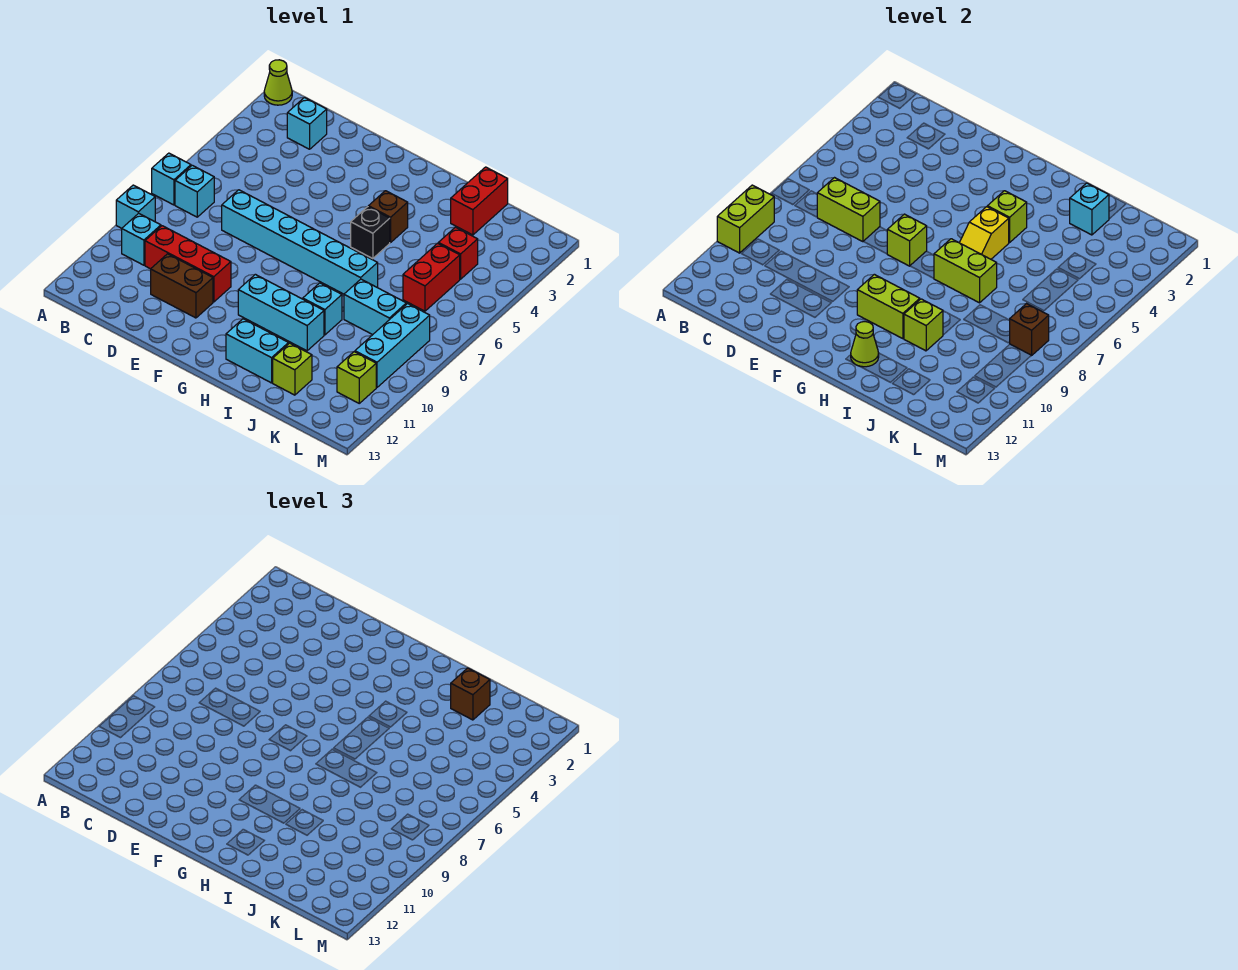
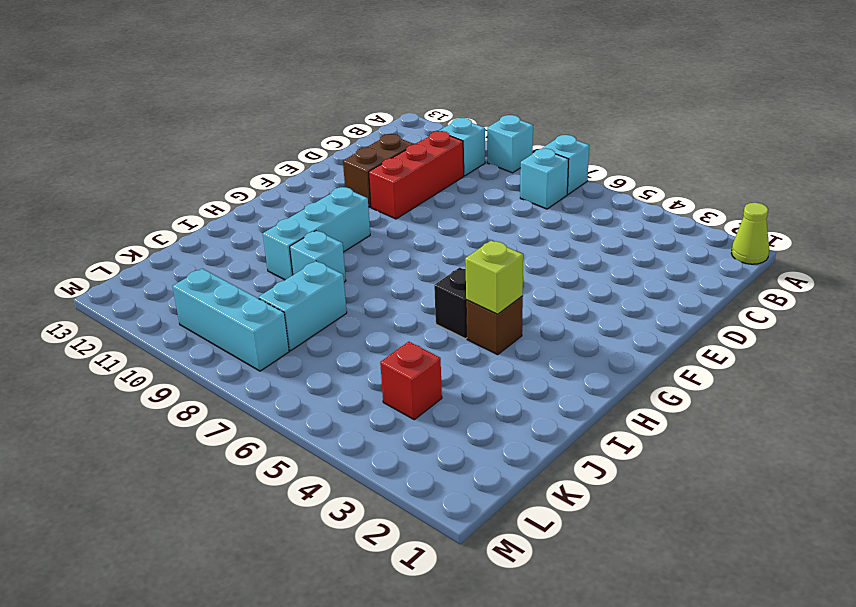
none -> cyan brick C2 level 1
none -> cyan brick D7:I7 level 1
none -> cyan brick H12:I12 level 1
none -> red brick J1:J2 level 1

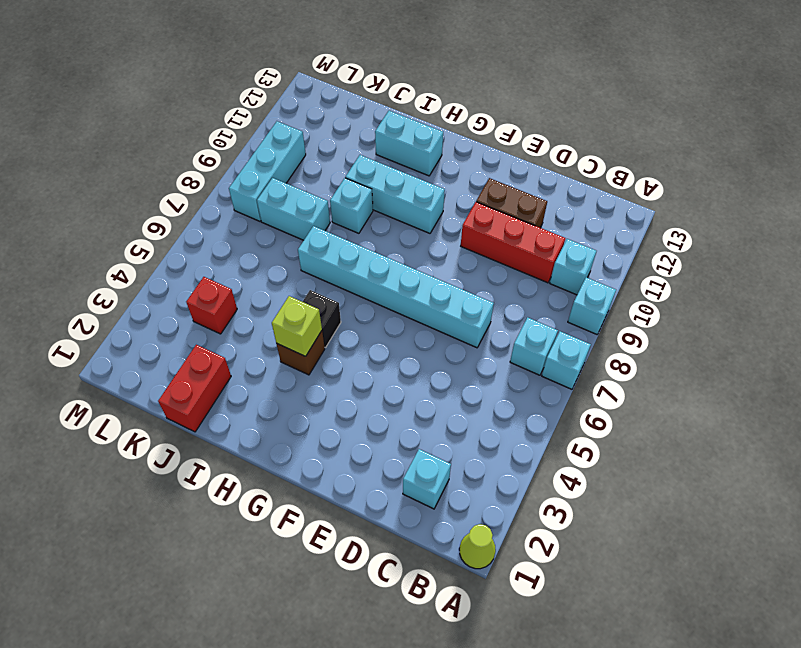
none -> lime brick J12 level 1
none -> red brick K5:K6 level 1
none -> lime brick L11 level 1
none -> lime brick A9:A10 level 2

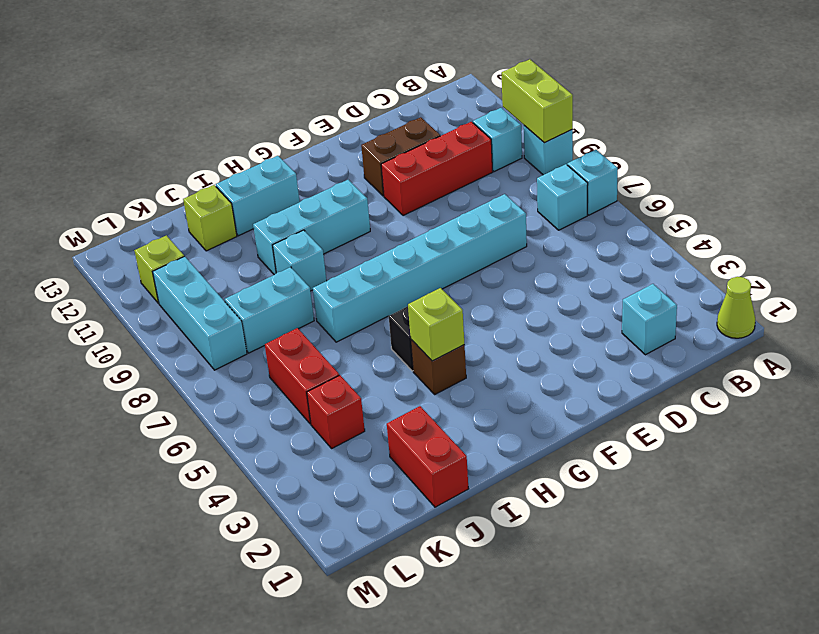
none -> lime brick C7:D7 level 2
none -> lime brick F7 level 2
none -> lime brick G10:H10 level 2
none -> yellow slope H5:H6 level 2 top 5

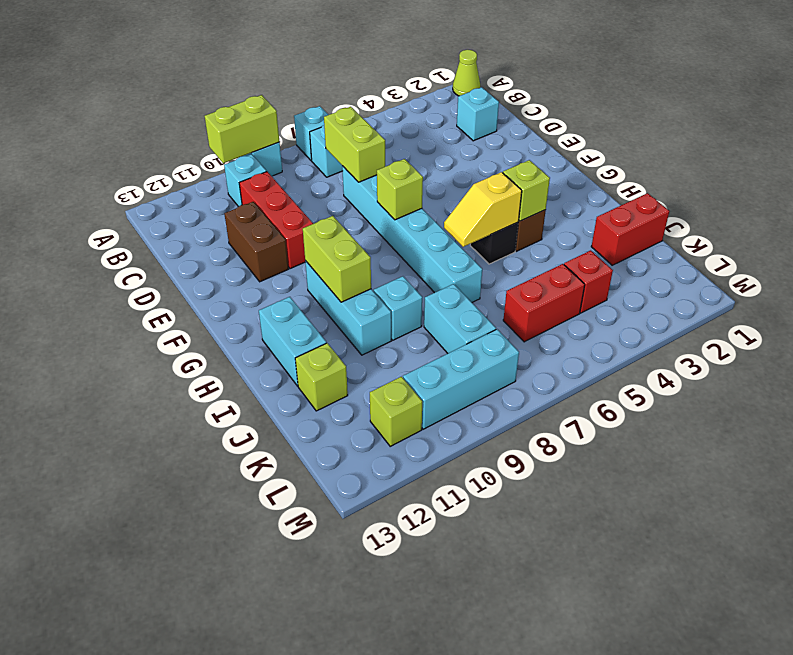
none -> lime brick H7:I7 level 2
none -> lime cone H12 level 2
none -> lime brick I10 level 2
none -> cyan brick J2 level 2

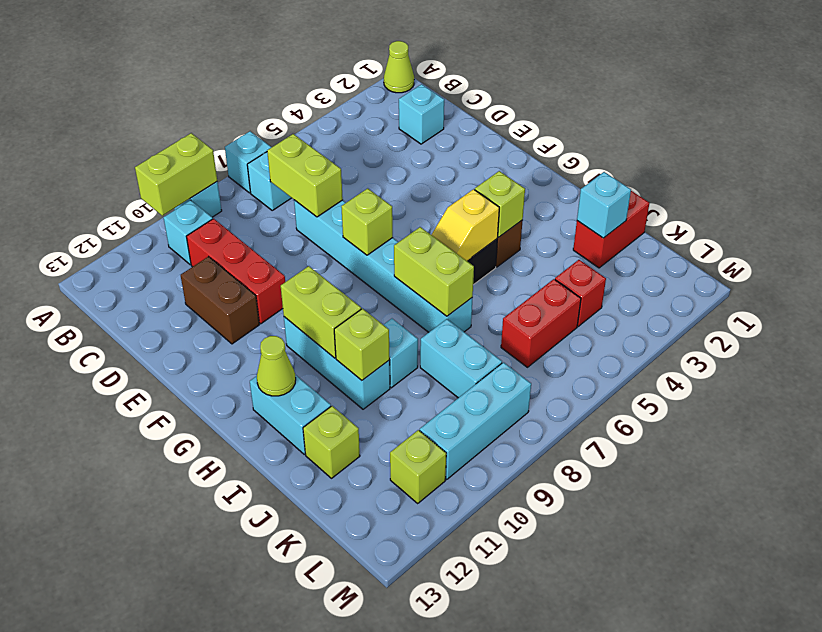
none -> brown brick L8 level 2
none -> brown brick J2 level 3

